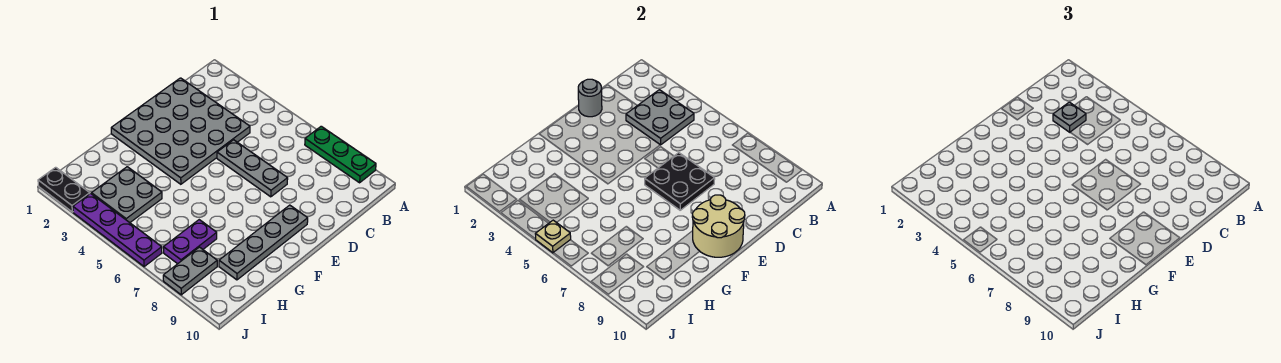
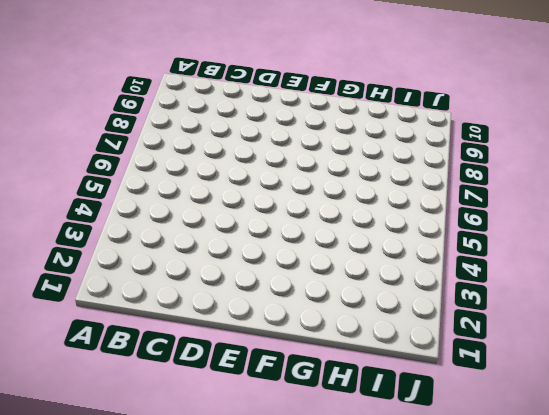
none -> green plate A7:A9 level 1
none -> grey plate C1:F4 level 1
none -> grey plate D5:D7 level 1

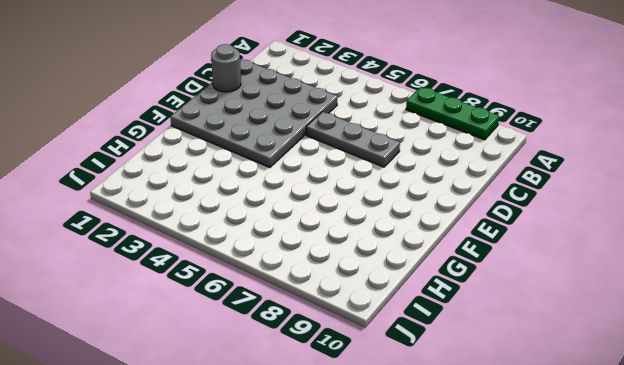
none -> grey plate E9:H9 level 1
none -> grey plate H3:I4 level 1
none -> purple plate H7:I7 level 1

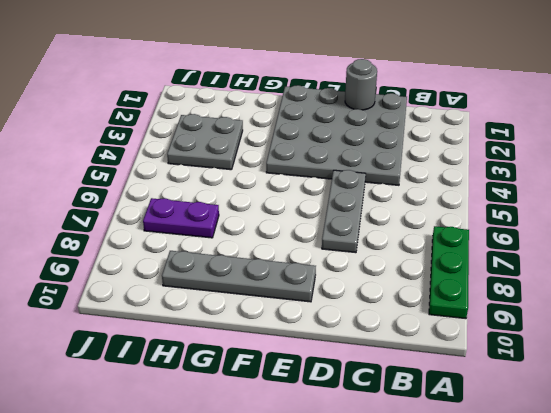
none -> grey plate I8:J8 level 1
none -> black plate J1:J2 level 1
none -> purple plate J3:J6 level 1

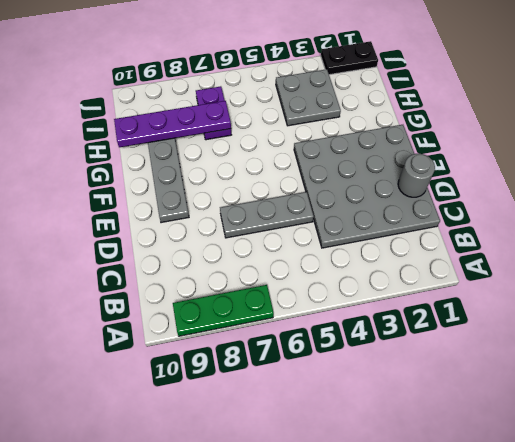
purple plate H7:H10 level 2 -> purple plate J3:J6 level 1
none -> grey plate I8:J8 level 1
none -> grey plate B3:C4 level 2
none -> black plate D6:E7 level 2

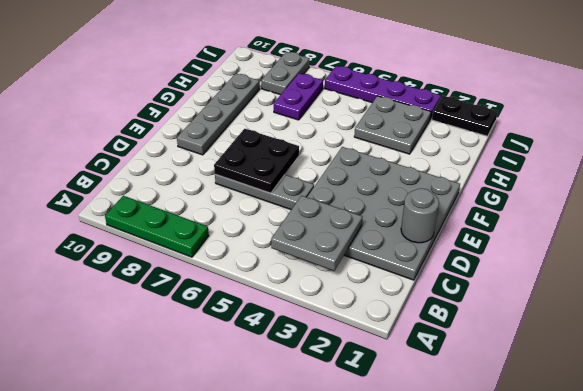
none -> tan round brick E9:F10 level 2
none -> tan plate J5 level 2
none -> grey plate C3 level 3

